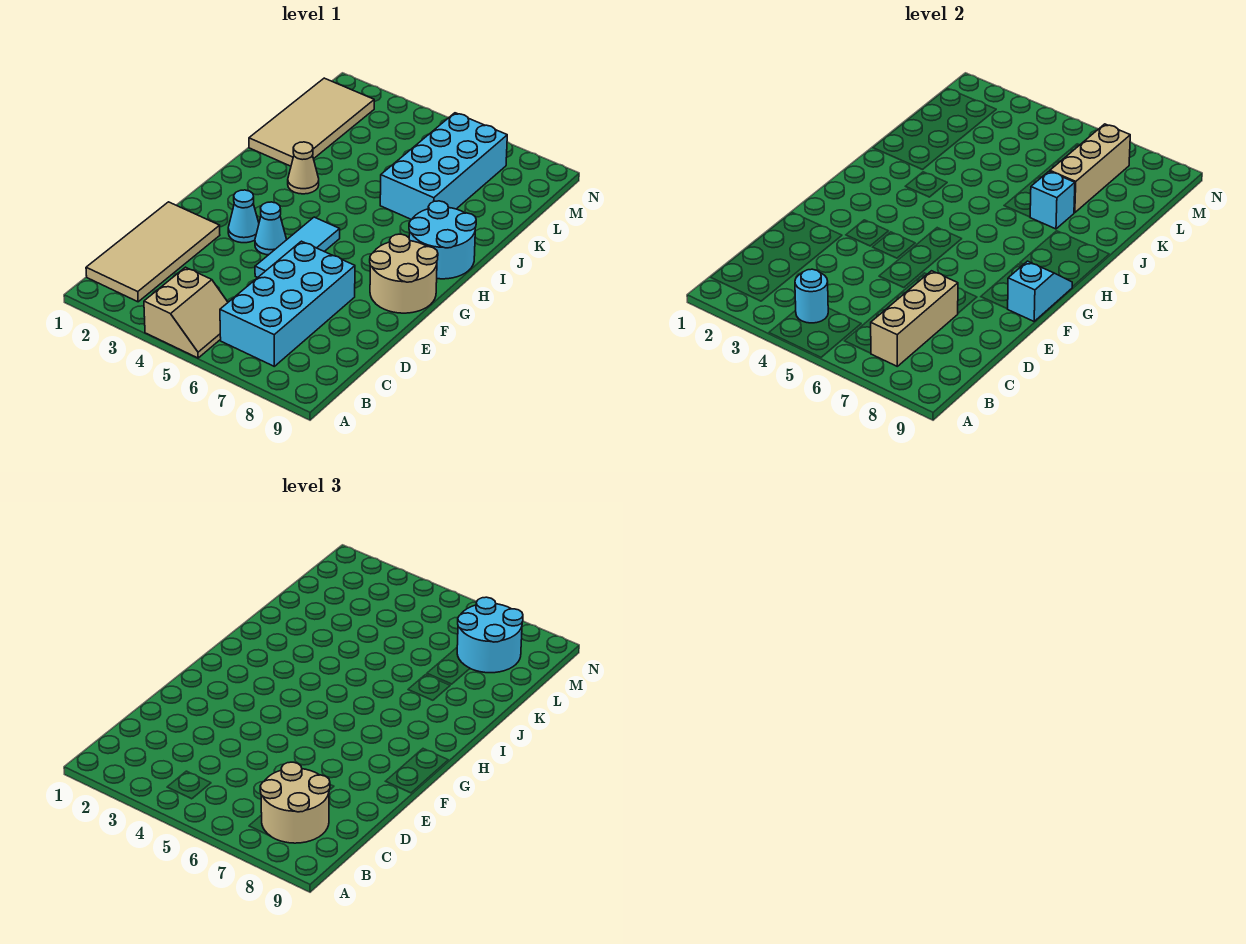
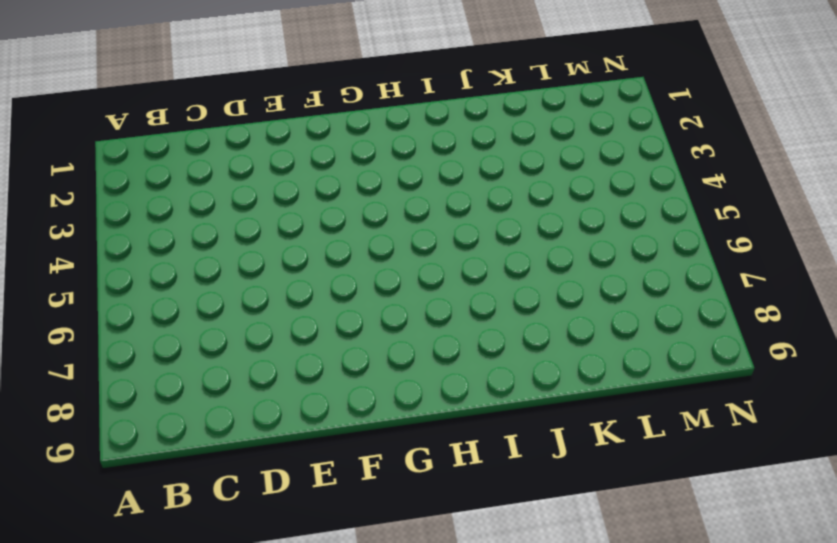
none -> tan slope A4:B5 level 1 top 4
none -> tan tile B1:E2 level 1
none -> cyan brick B6:E7 level 1

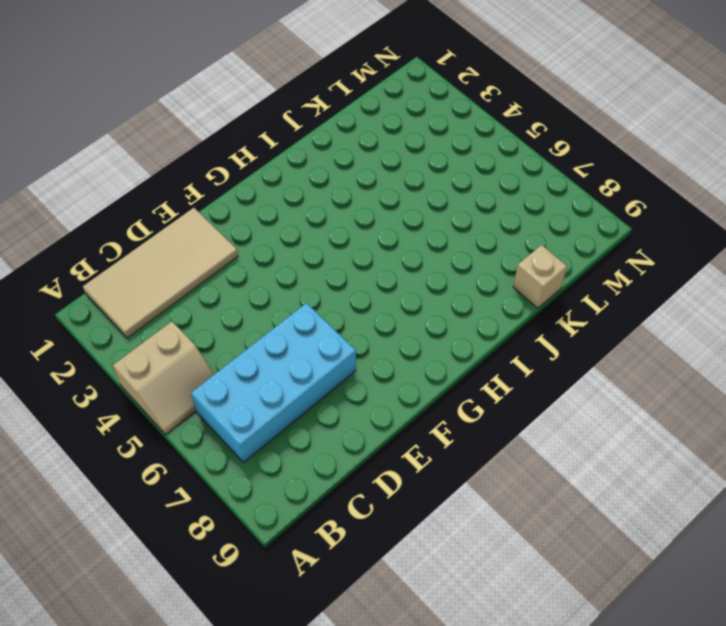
tan brick K9 level 1 -> none
none -> cyan tile E5:G5 level 1
none -> cyan cone F3 level 1
none -> cyan cone F4 level 1

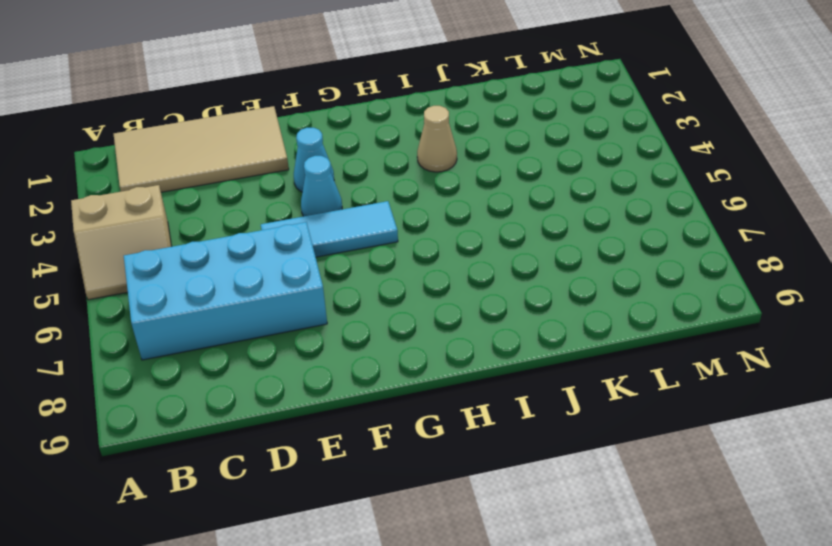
none -> tan round brick F8:G9 level 1
none -> cyan round brick H8:I9 level 1
none -> tan tile J1:M2 level 1

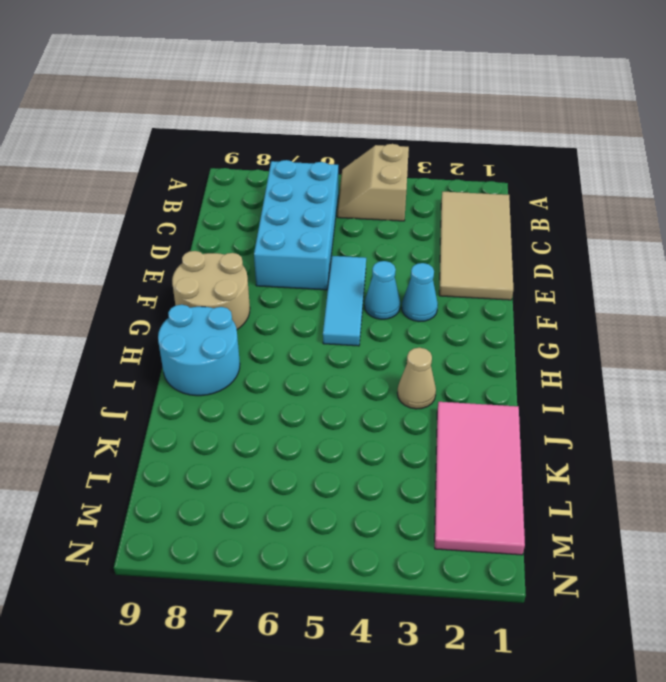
pink tile J1:M2 level 1 -> tan tile J1:M2 level 1
none -> cyan brick J6:M7 level 1
none -> cyan round brick B4 level 2
none -> tan brick B7:D7 level 2

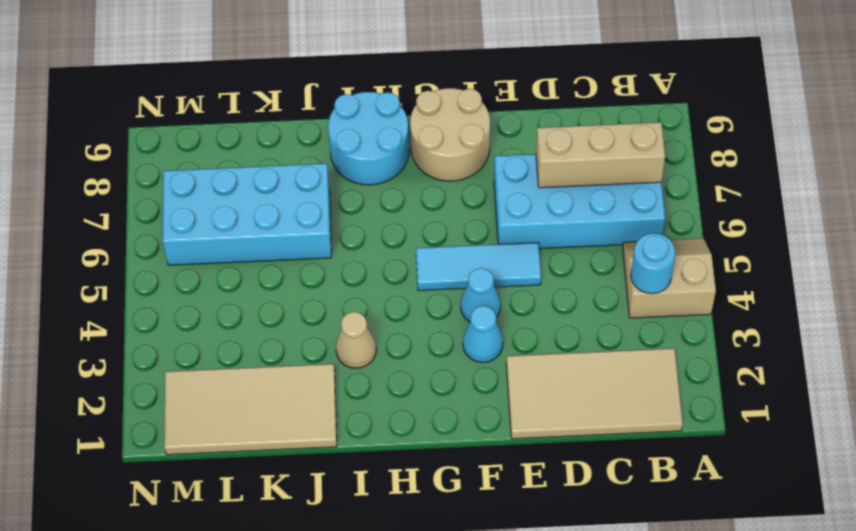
none -> cyan slope F9:G9 level 2 top F
none -> cyan brick J7 level 2
none -> tan brick K7:M7 level 2

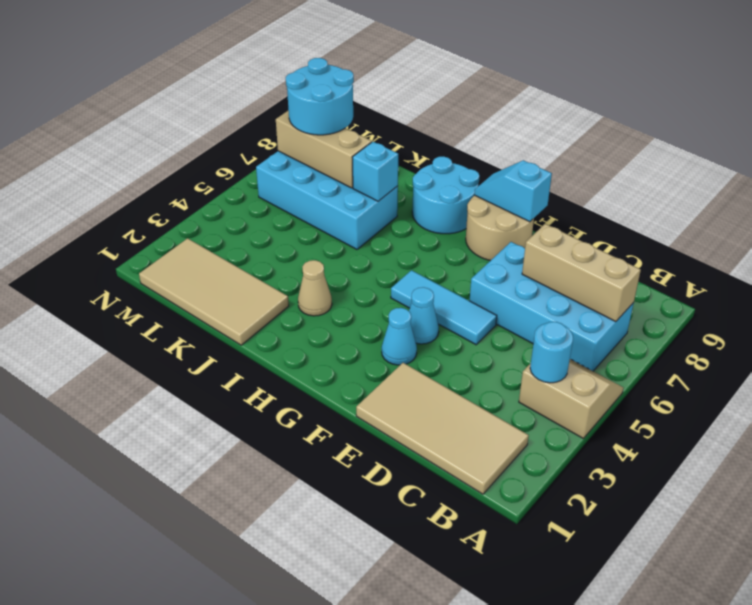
none -> tan round brick B7:C8 level 3

